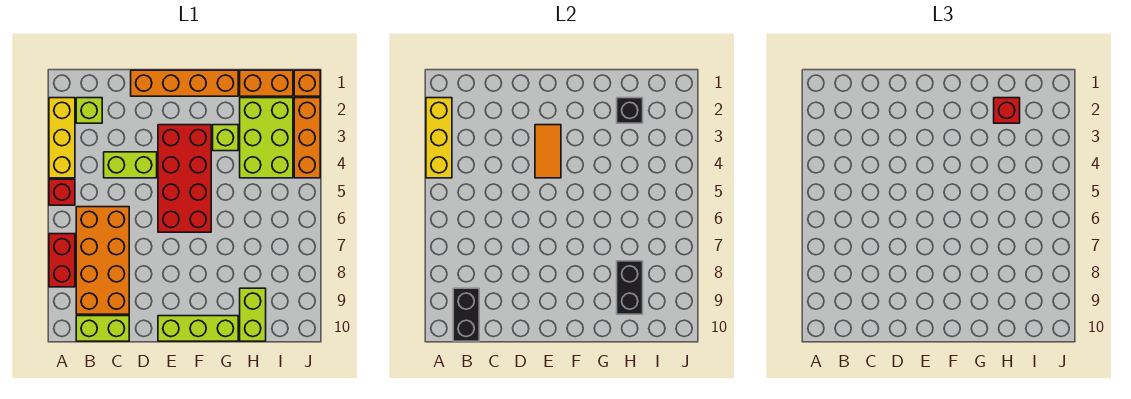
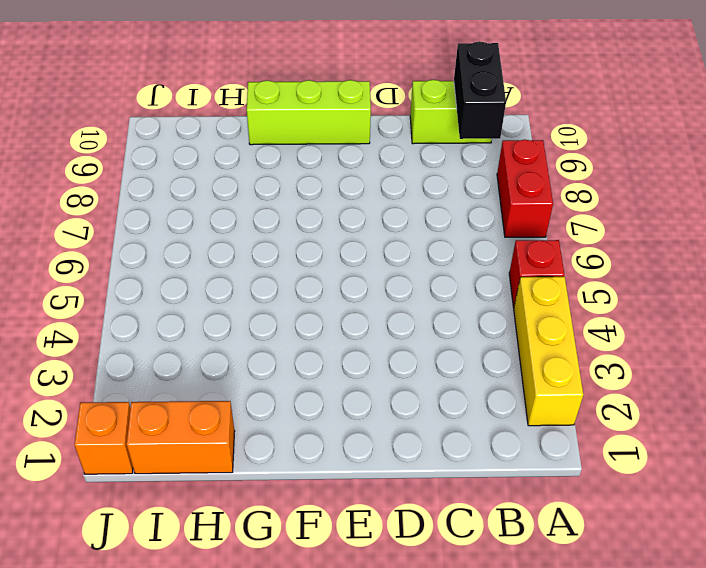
none -> lime brick B2 level 1
none -> orange brick B6:C9 level 1
none -> lime brick C4:D4 level 1

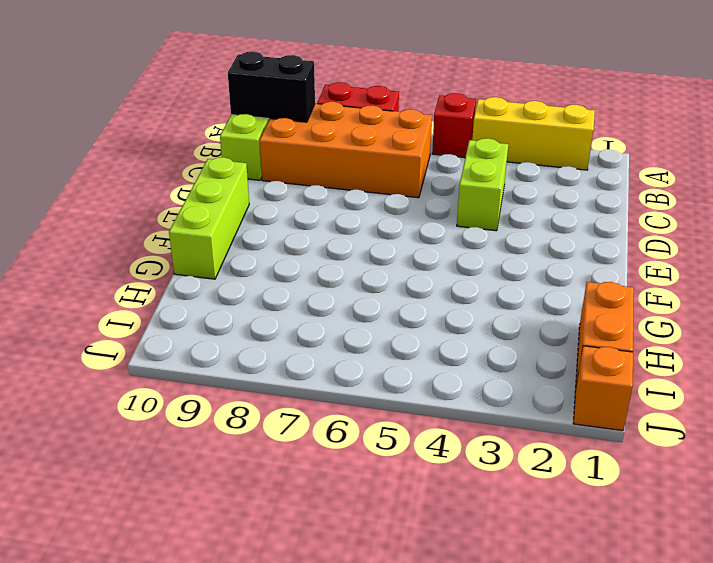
none -> lime brick B2 level 1
none -> orange brick D1:G1 level 1
none -> red brick E3:F6 level 1

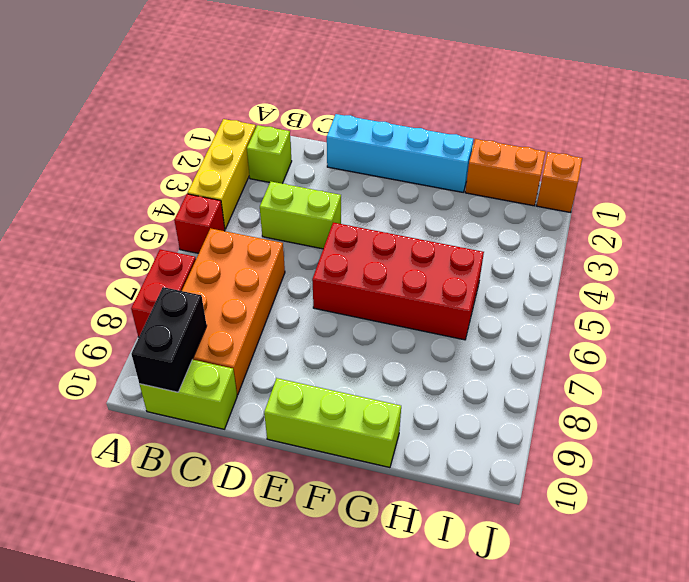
cyan brick D1:G1 level 1 -> orange brick D1:G1 level 1
red brick E5:H6 level 1 -> red brick E3:F6 level 1
none -> lime brick G3 level 1
none -> lime brick H2:I4 level 1
none -> lime brick H9:H10 level 1

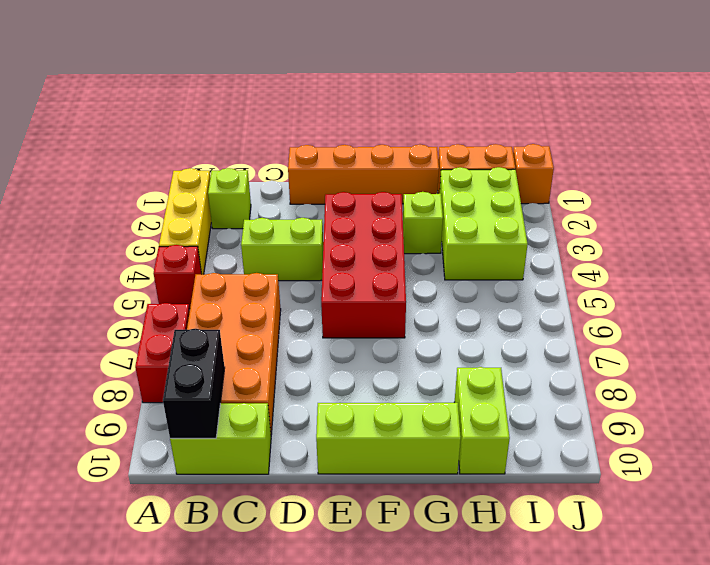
none -> orange brick J2:J4 level 1
none -> yellow brick A2:A4 level 2
none -> orange tile E3:E4 level 2

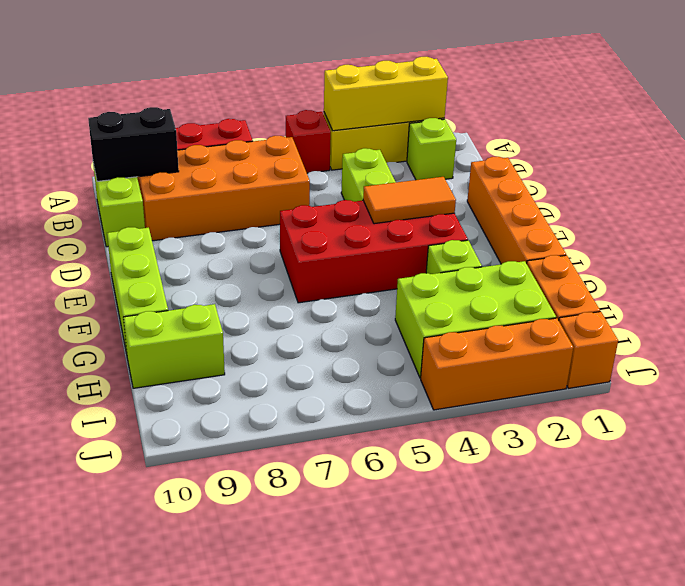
none -> black brick H2 level 2
none -> black brick H8:H9 level 2
none -> red brick H2 level 3

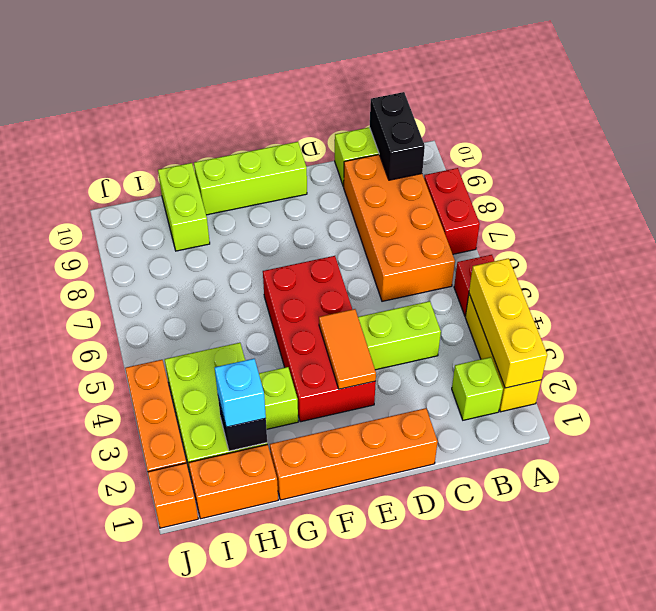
cyan brick H2 level 3 -> red brick H2 level 3
none -> black brick H8:H9 level 2

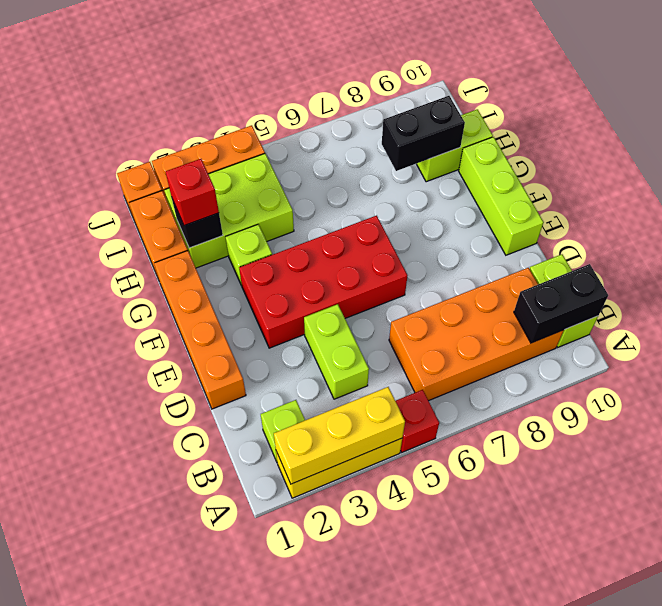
none -> red brick A7:A8 level 1
none -> orange tile E3:E4 level 2

